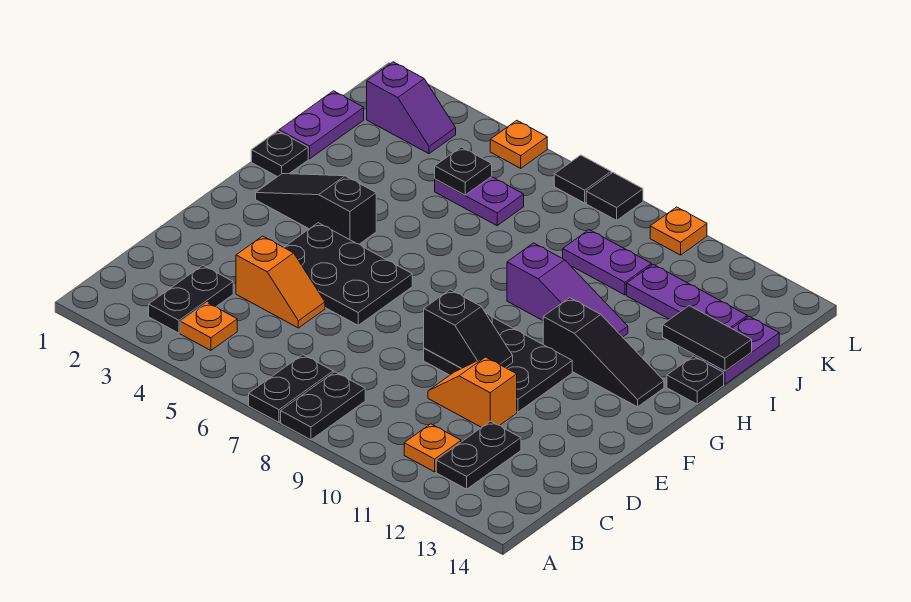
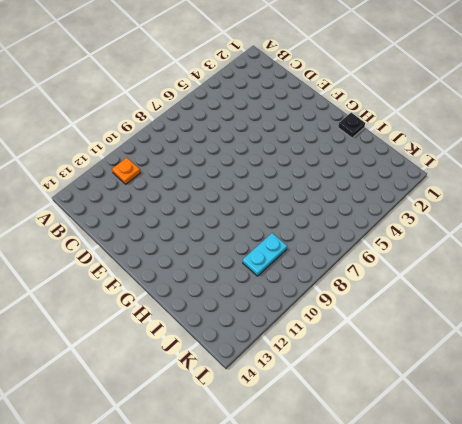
cyan plate J9:J10 level 1 -> purple plate J9:J10 level 1
none -> black plate A7:B7 level 1
none -> black plate A8:B8 level 1
none -> black plate B3:C3 level 1

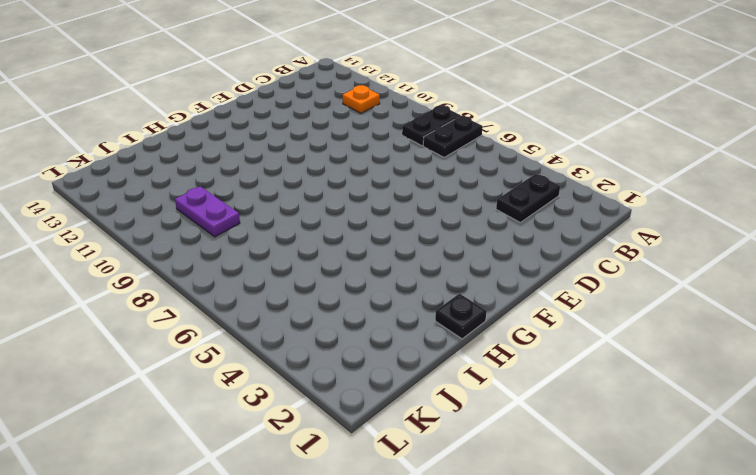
none -> orange plate B4 level 1
none -> black plate B12:C12 level 1
none -> orange slope D4:D5 level 1 top 4

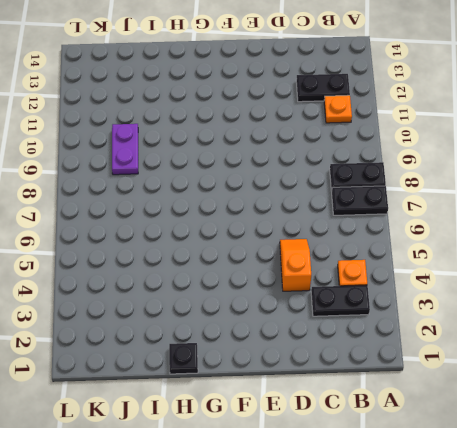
none -> orange slope D10:D11 level 1 top 11
none -> black plate E4:F6 level 1
none -> black plate E9:F11 level 1

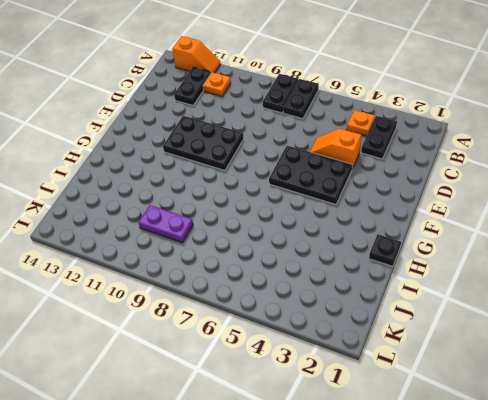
orange slope A12:A13 level 1 top 13 -> orange slope D10:D11 level 1 top 11
none -> black slope G2:G4 level 1 top 4
none -> black slope G11:G13 level 1 top 11
none -> purple slope H9:H11 level 1 top 9

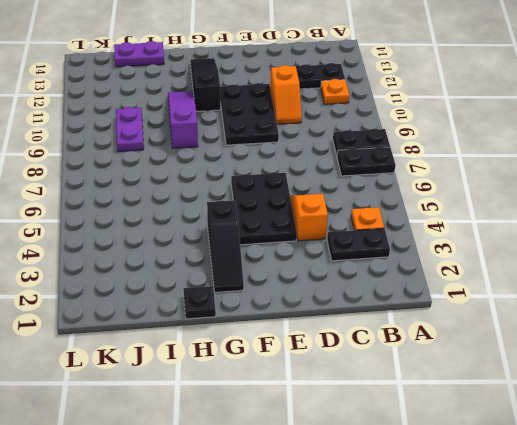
none -> black plate H14 level 1
none -> purple plate I1:J1 level 1
none -> purple plate J5:J6 level 1

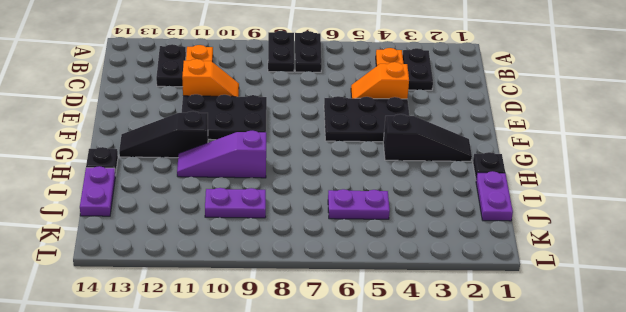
none -> purple plate J11:J13 level 1
none -> purple slope K2:K3 level 1 top 2
none -> orange plate L5 level 1

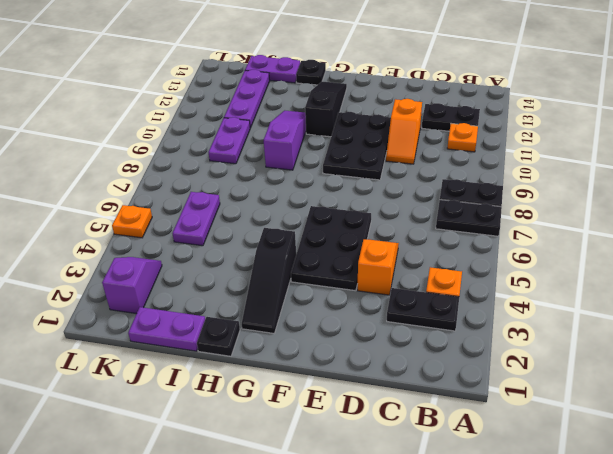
none -> black tile L7 level 1
none -> black tile L8 level 1
none -> orange plate L10 level 1

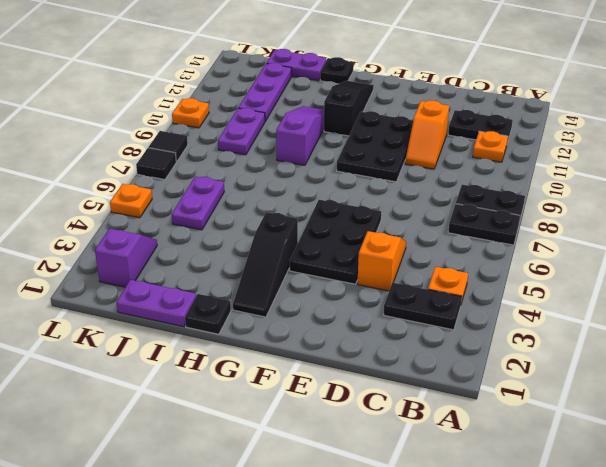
none -> black slope E9:E10 level 2 top 9
none -> black tile I13:I14 level 2
none -> black plate J5 level 2

